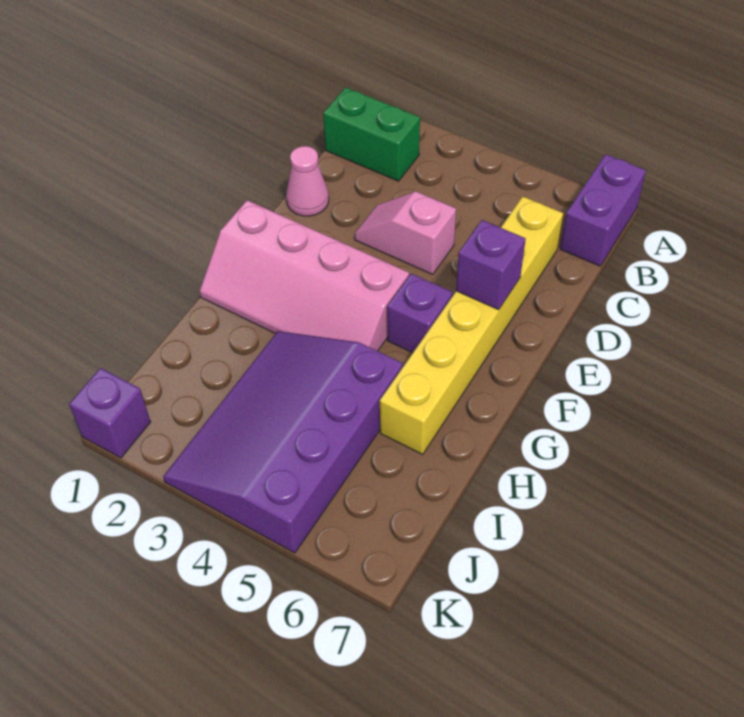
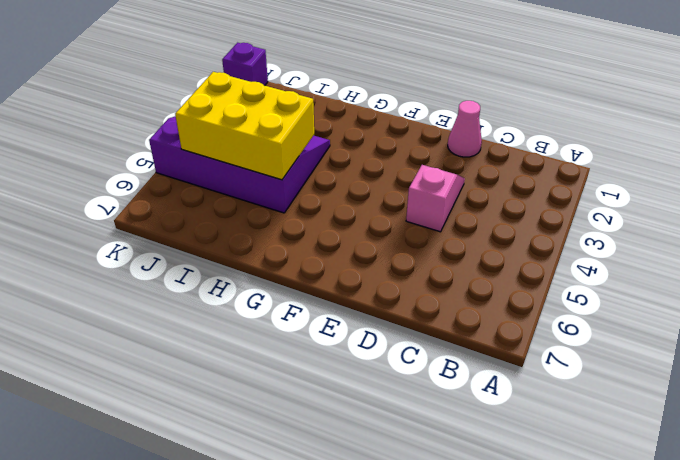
yellow brick H4:J5 level 2 -> none
none -> purple brick A7:B7 level 1
none -> green brick B1:B2 level 1

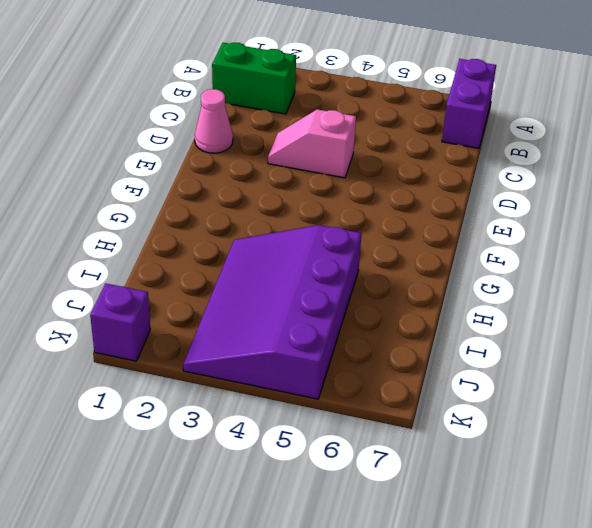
none -> yellow brick C6:H6 level 1
none -> pink slope F1:G4 level 1 top F

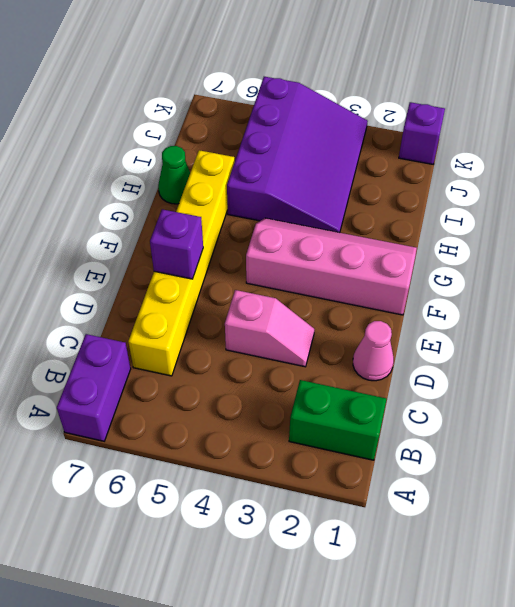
green cone H7 level 1 -> none
none -> purple brick F5 level 1

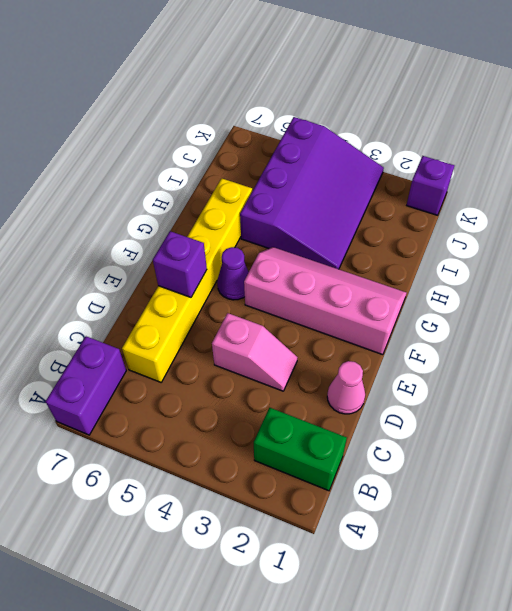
purple cone F5 level 1 -> purple brick F5 level 1

